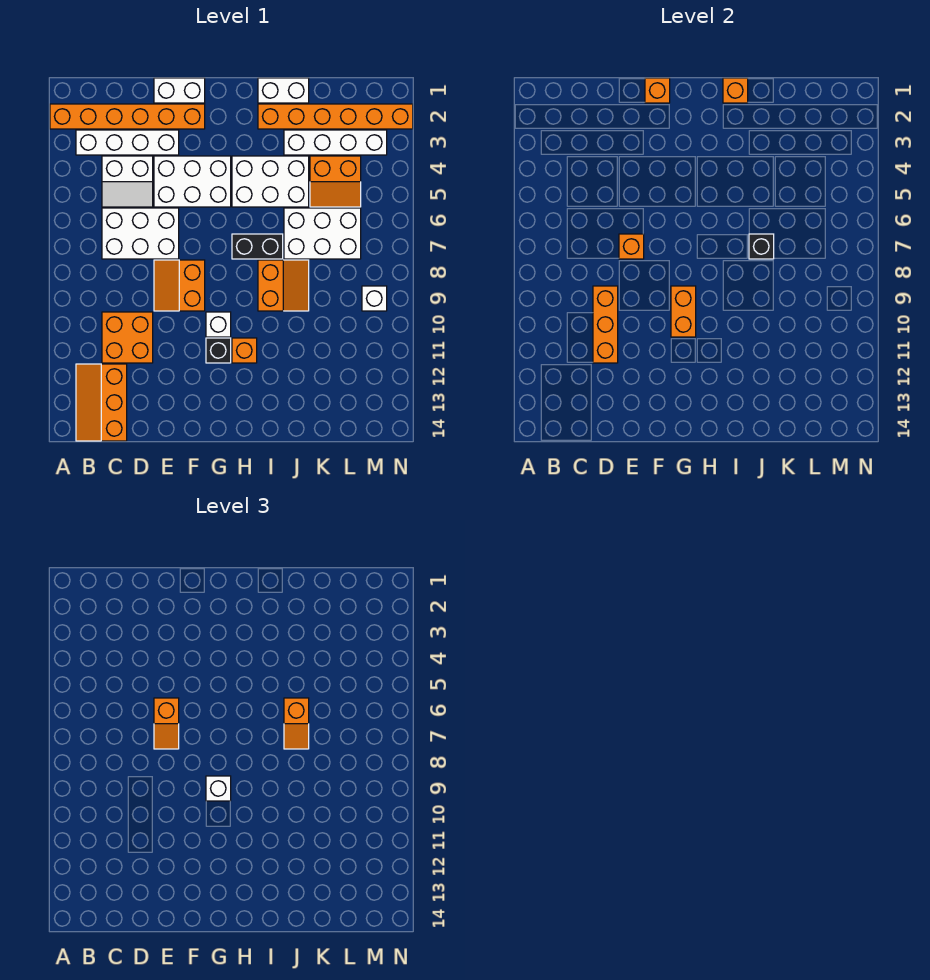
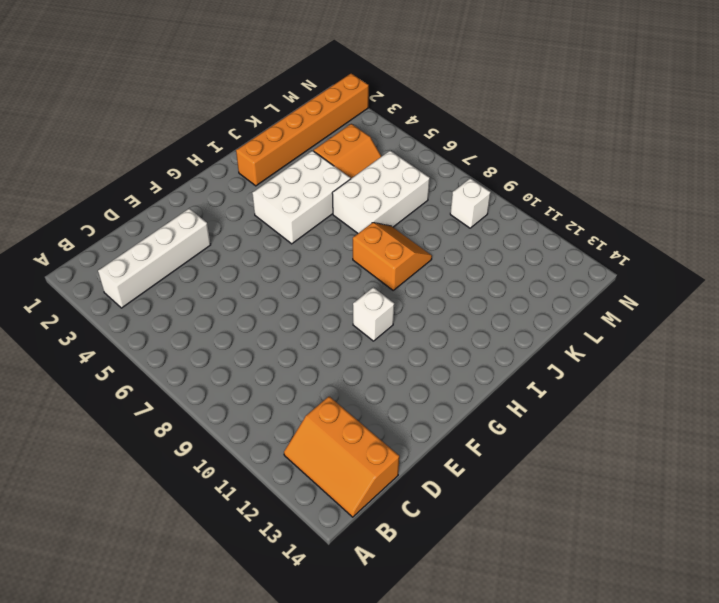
none -> orange brick A2:F2 level 1
none -> white slope C4:D5 level 1 top 4
none -> white brick C6:E7 level 1
none -> orange brick C10:D11 level 1

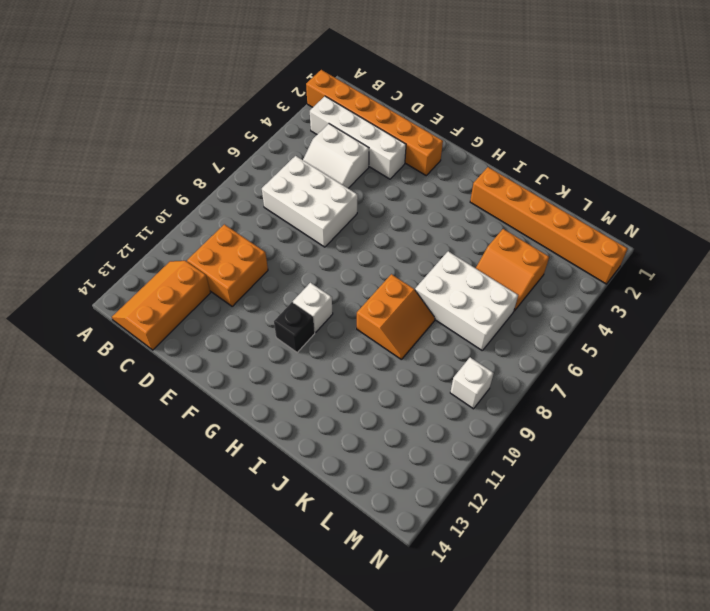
none -> white brick E1:F1 level 1
none -> white brick E4:G5 level 1
none -> orange slope E8:F9 level 1 top F
none -> white brick H4:J5 level 1

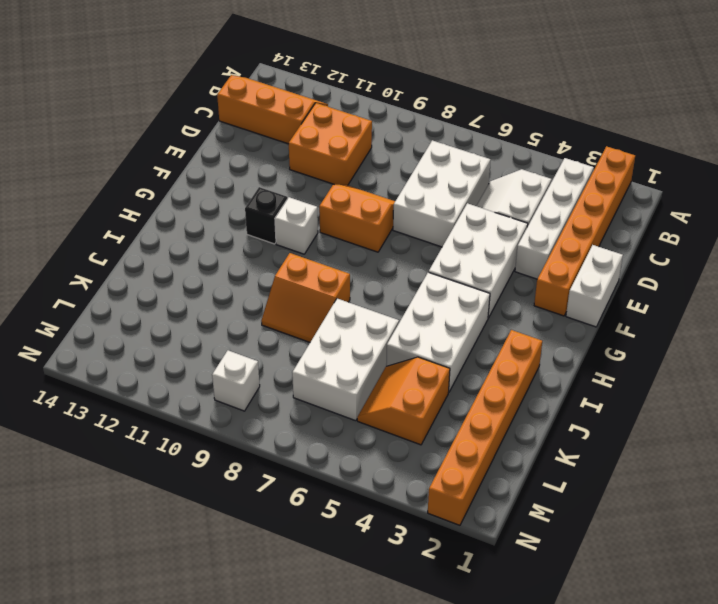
none -> black brick H7:I7 level 1
none -> orange brick H11 level 1
none -> white brick I1:J1 level 1
none -> white brick J3:M3 level 1

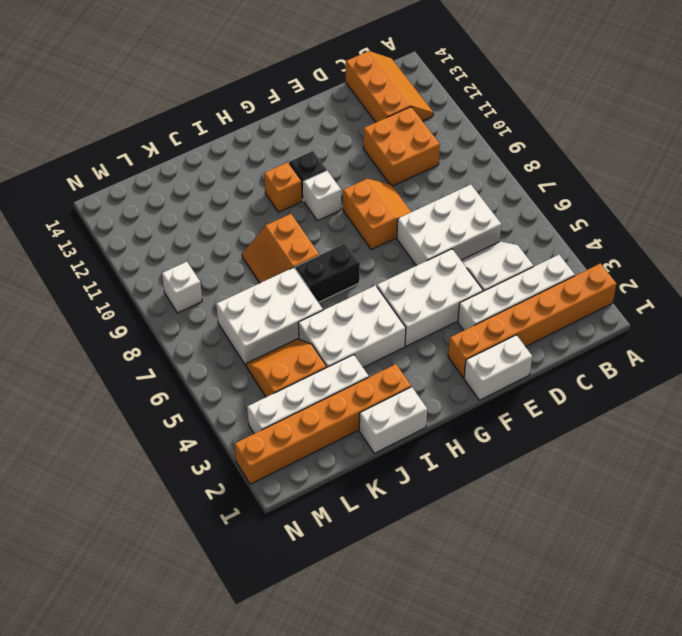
none -> orange brick D9:D11 level 2
none -> orange brick E7 level 2
none -> orange brick F1 level 2
none -> orange brick G9:G10 level 2

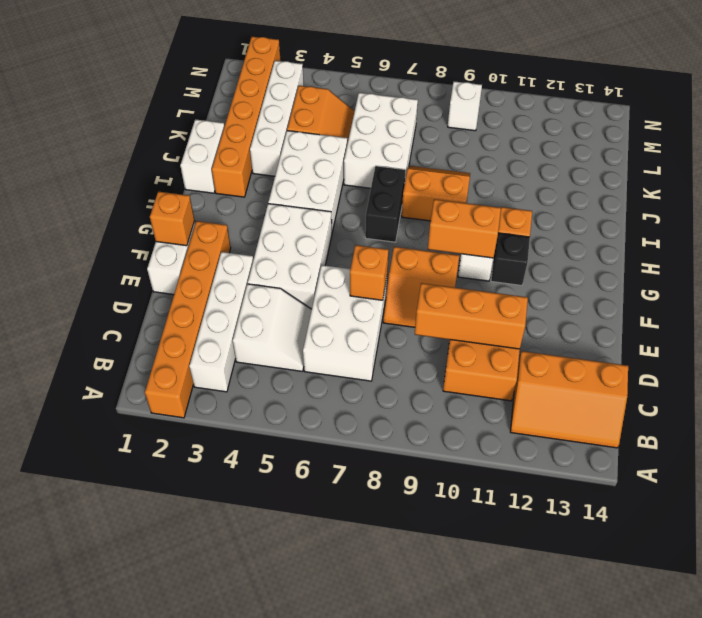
none -> orange brick I1 level 2
none -> black brick J7 level 2
none -> orange slope E6:E7 level 3 top 6
none -> white brick G9 level 3

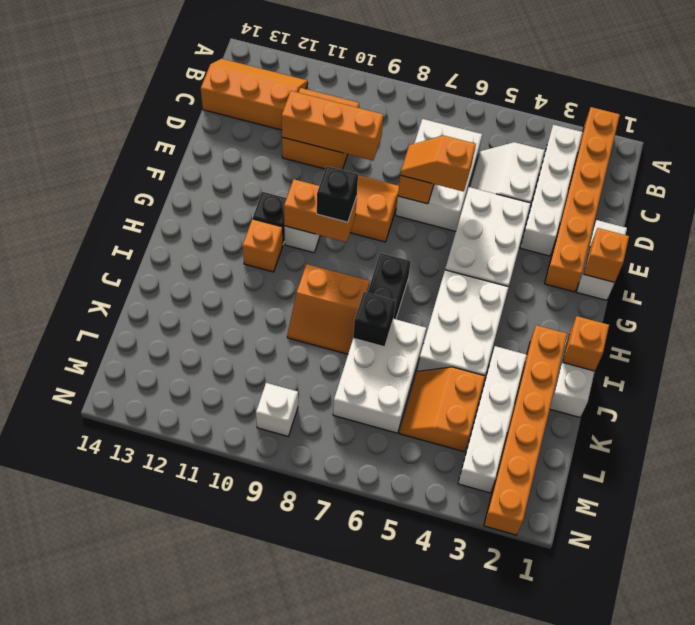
black brick G9 level 3 -> white brick G9 level 3
none -> orange slope J6:J7 level 3 top 6

